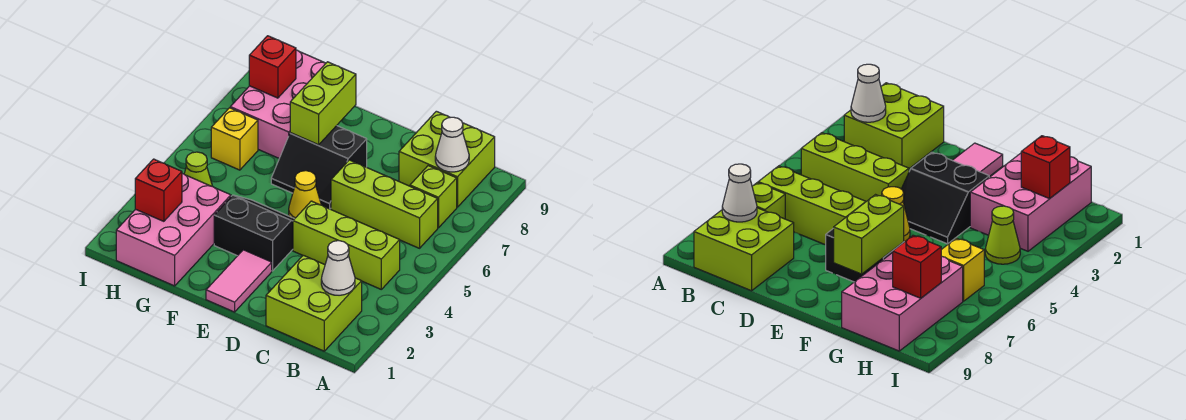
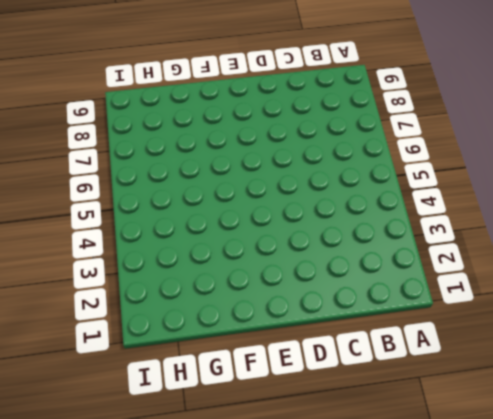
none -> lime brick B1:C2 level 1
none -> lime brick B4:D4 level 1
none -> lime brick B6:D6 level 1

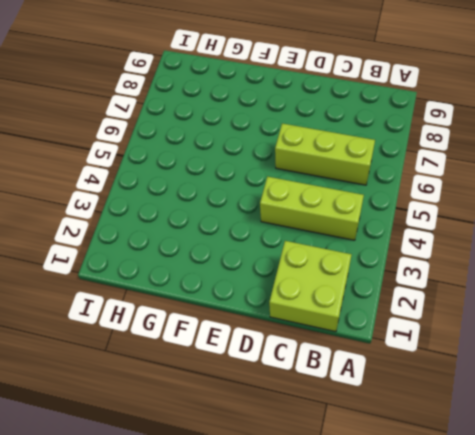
none -> lime brick B7 level 1
none -> lime brick B8:C9 level 1
none -> pink tile E1:E2 level 1

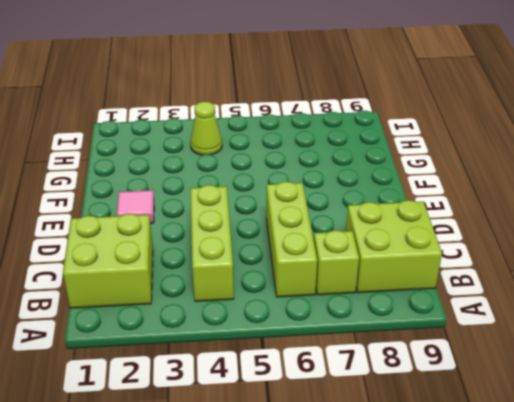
pink tile E2 level 1 -> pink tile E1:E2 level 1
none -> black slope E3:F4 level 1 top 3
none -> yellow cone E5 level 1
none -> black slope E6:F7 level 1 top 7

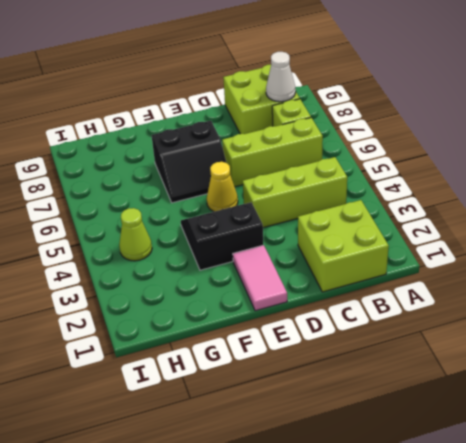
none -> pink brick G1:H3 level 1
none -> pink brick G7:H9 level 1
none -> yellow brick H6 level 1

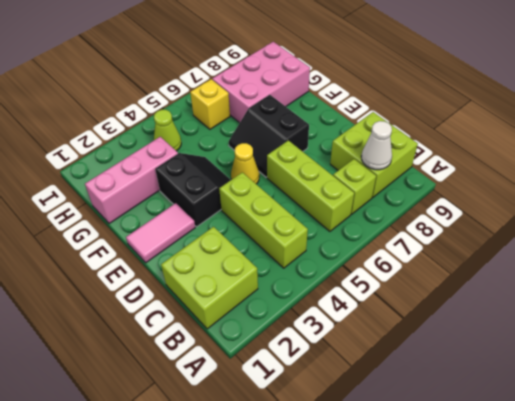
pink brick G1:G3 level 1 -> pink brick G1:H3 level 1
none -> white cone B2 level 2
none -> lime brick F7:F8 level 2
none -> red brick H2 level 2

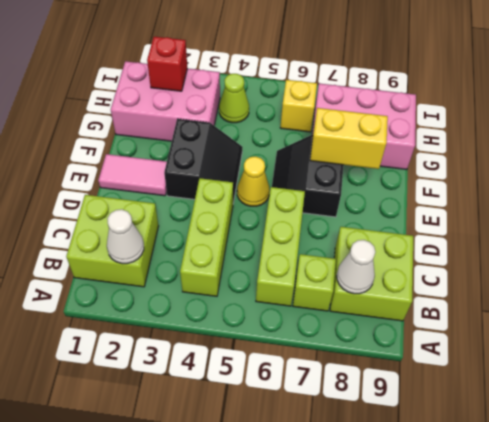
yellow brick F7:F8 level 2 -> lime brick F7:F8 level 2
none -> red brick H8 level 2

